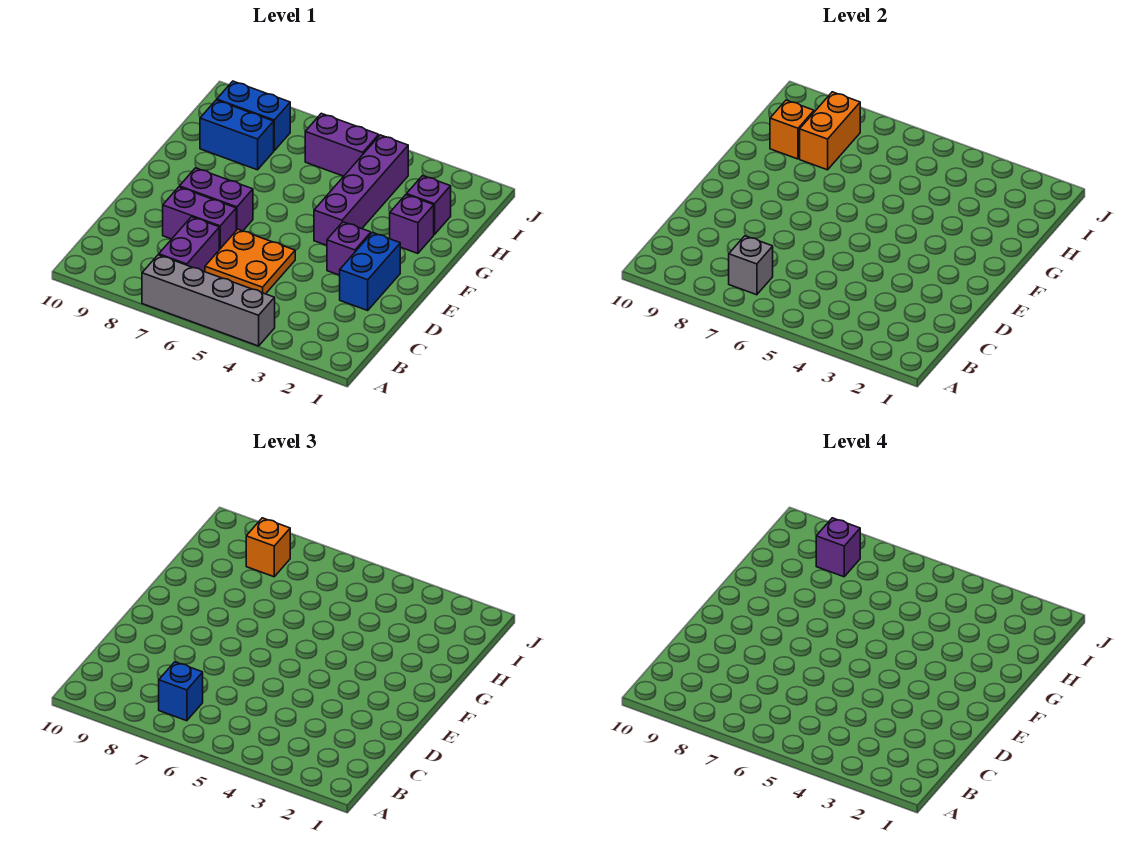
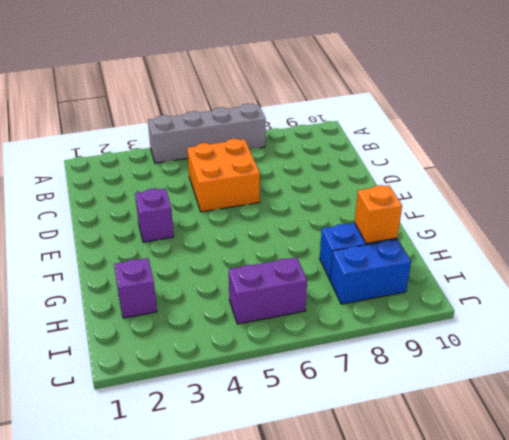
orange brick C5:D6 level 1 -> orange plate C5:D6 level 1
none -> purple brick B7:C7 level 1
none -> blue brick D2:E2 level 1
none -> purple brick D7:D8 level 1

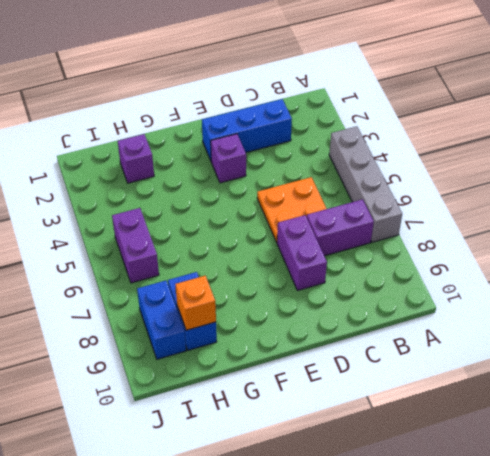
blue brick C2:E2 level 1 -> blue brick D2:E2 level 1
none -> purple brick E7:E8 level 1
none -> purple brick F4:I4 level 1
none -> purple brick G2 level 1

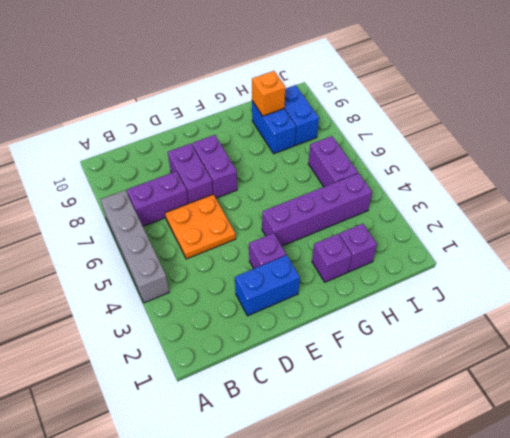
none -> grey brick B7 level 2
none -> orange brick H8:I8 level 2
none -> blue brick B7 level 3

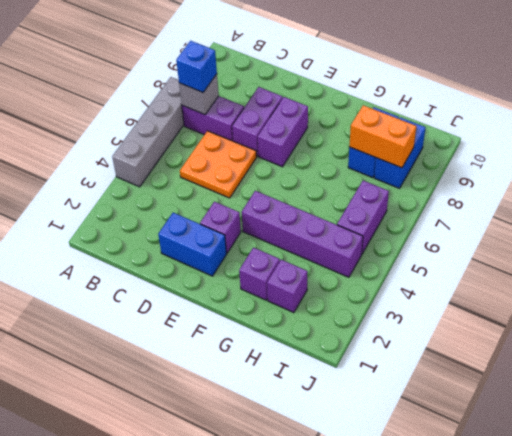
none -> orange brick H9 level 2
none -> orange brick I8 level 3
none -> purple brick I8 level 4

